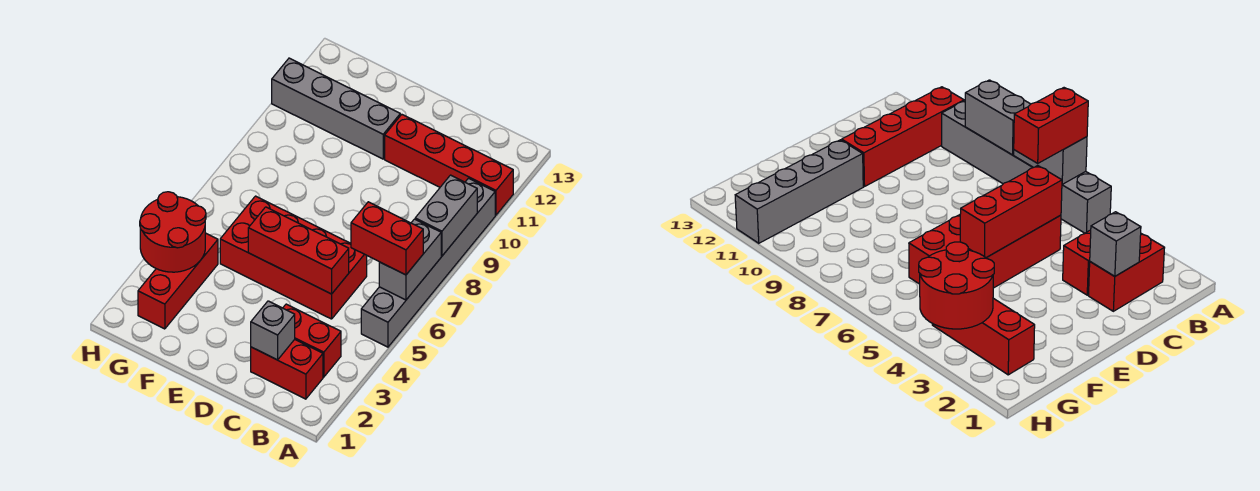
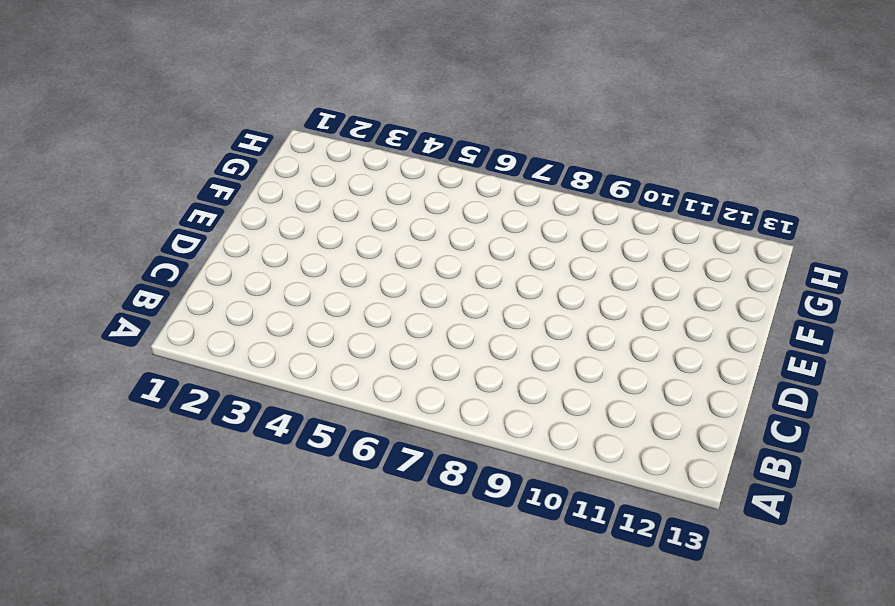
none -> grey brick A5:A10 level 1
none -> red brick A11:D11 level 1
none -> red brick B2:C2 level 1

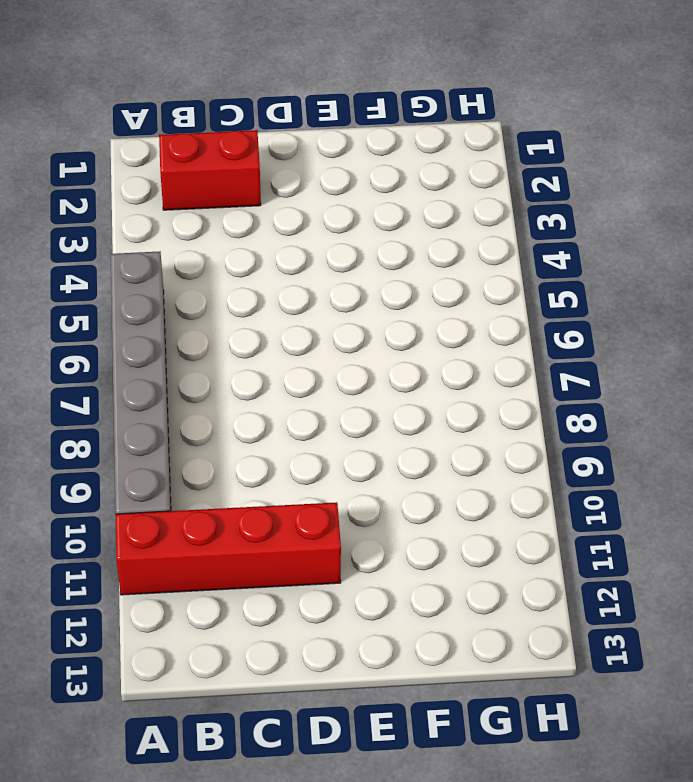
none -> red brick B3:C3 level 1
none -> red brick C5:F6 level 1
none -> grey brick E11:H11 level 1

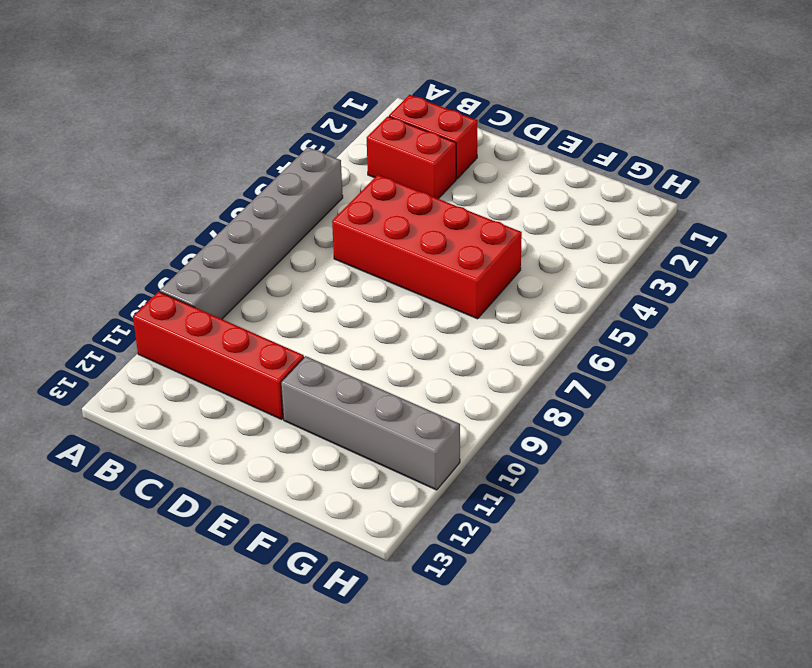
none -> red brick G2:G4 level 1
none -> grey brick A6:A7 level 2
none -> grey brick A8:A9 level 2

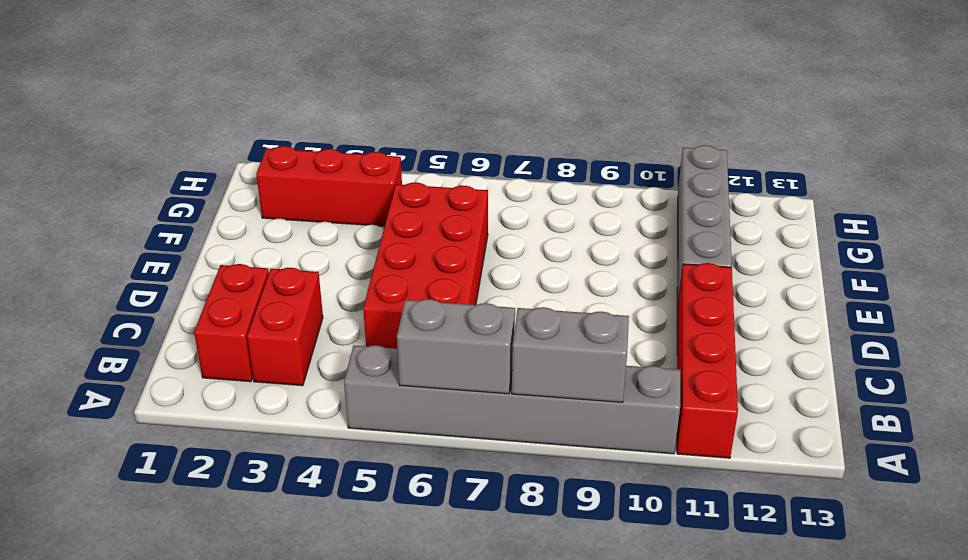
none -> grey brick C2 level 2
none -> red brick C5:E5 level 2
none -> red round brick G3:H4 level 2

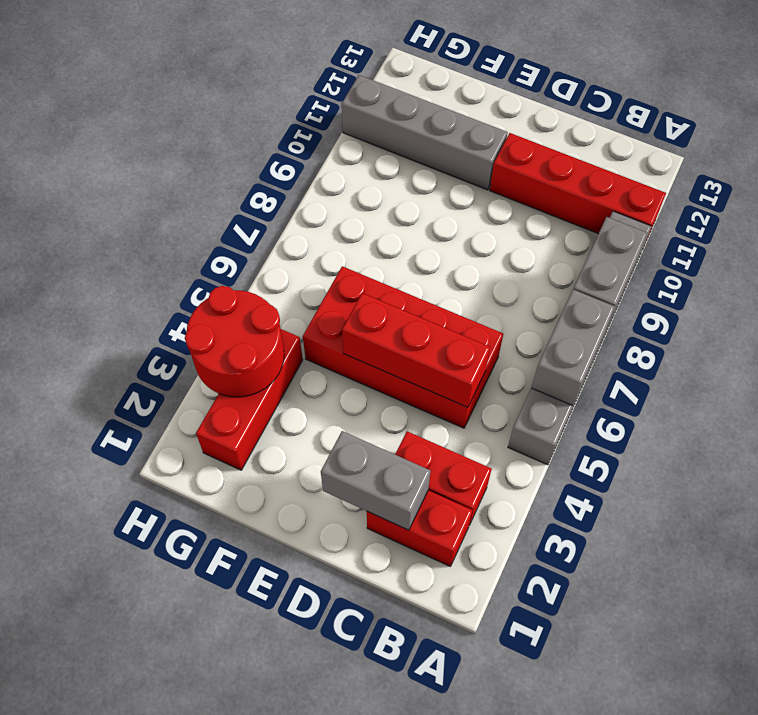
grey brick C2:D2 level 2 -> grey brick C2 level 2
none -> red brick A6:B6 level 3

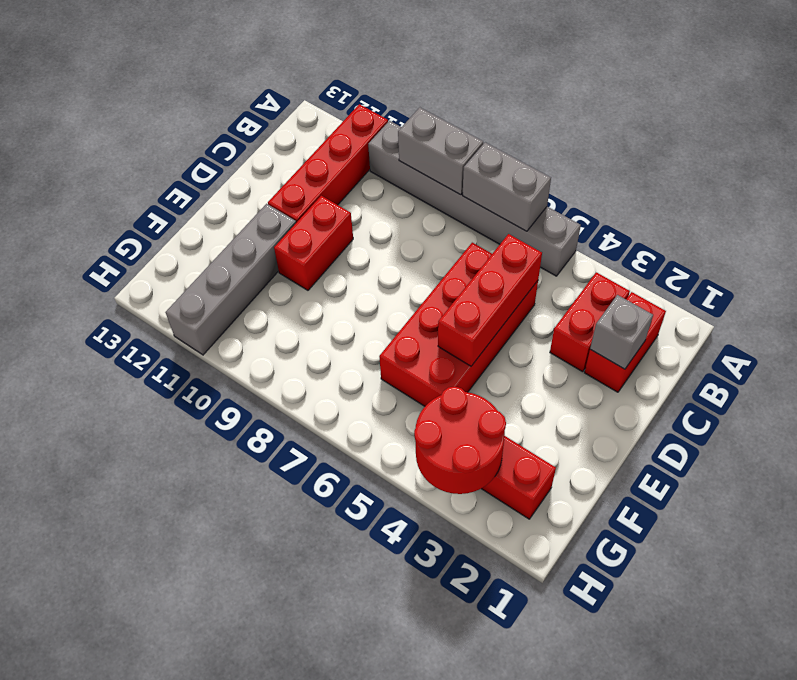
red brick D10:E10 level 1 -> red brick A6:B6 level 3

